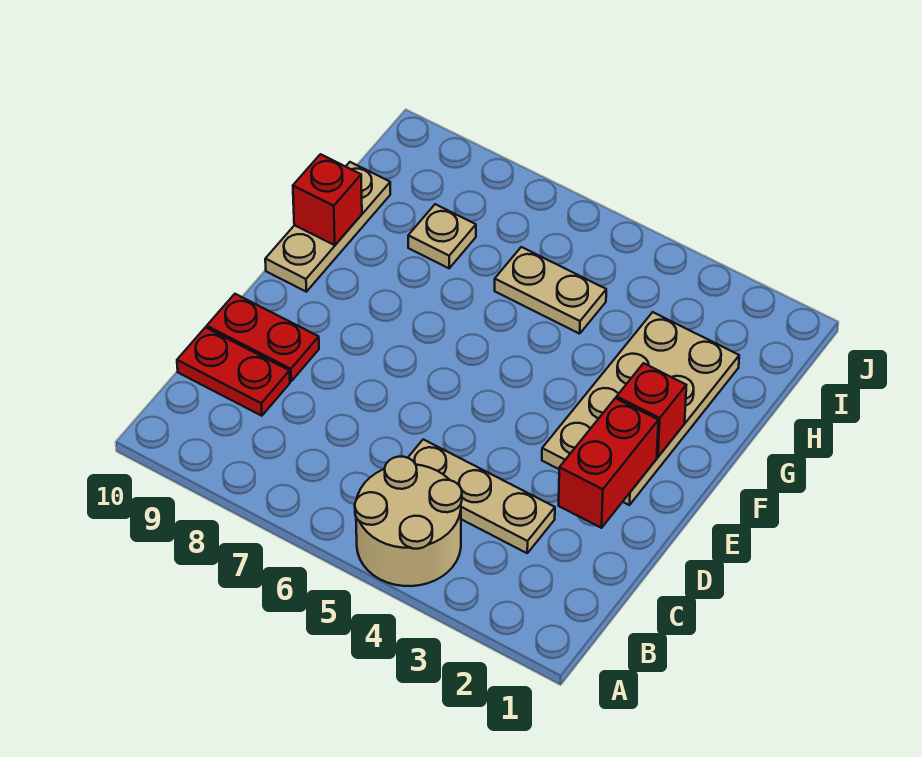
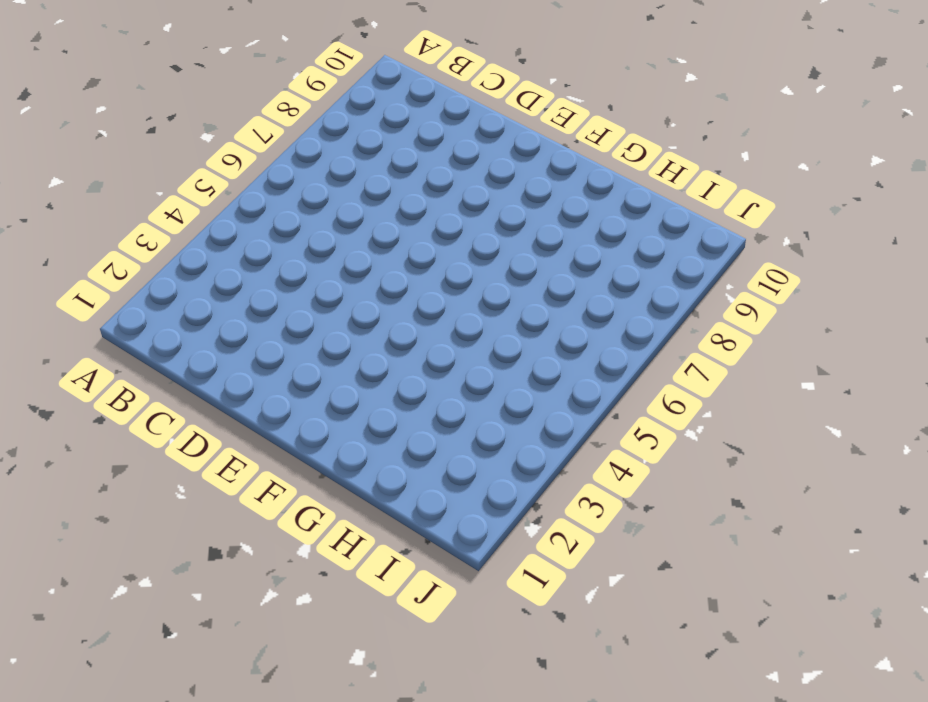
none -> tan round brick A4:B5 level 1
none -> tan plate C3:C5 level 1

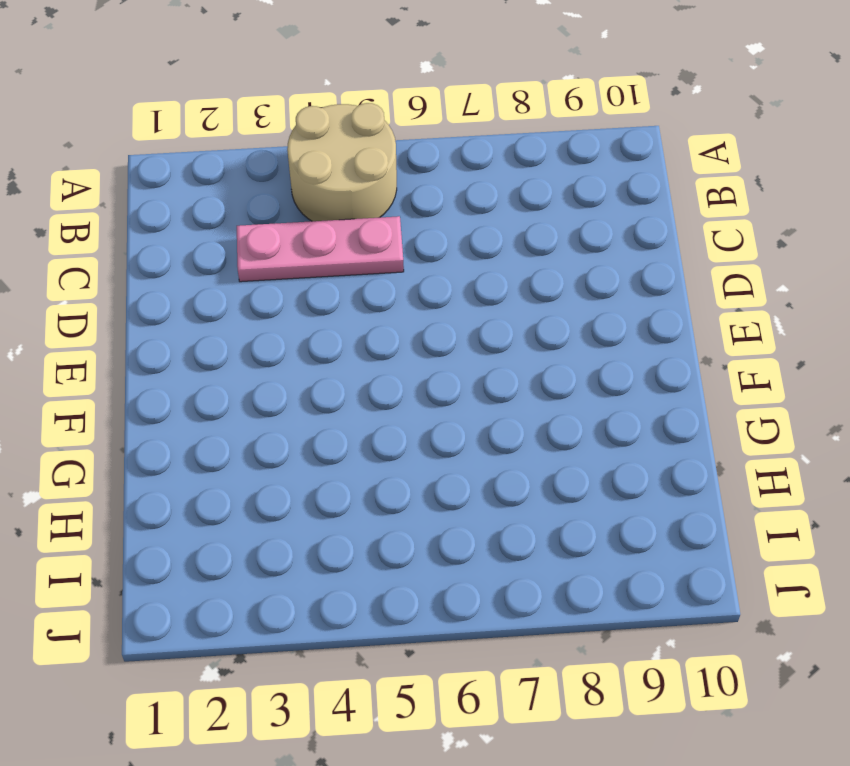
pink plate C3:C5 level 1 -> tan plate C3:C5 level 1
none -> red plate C9:C10 level 1
none -> red plate D9:D10 level 1

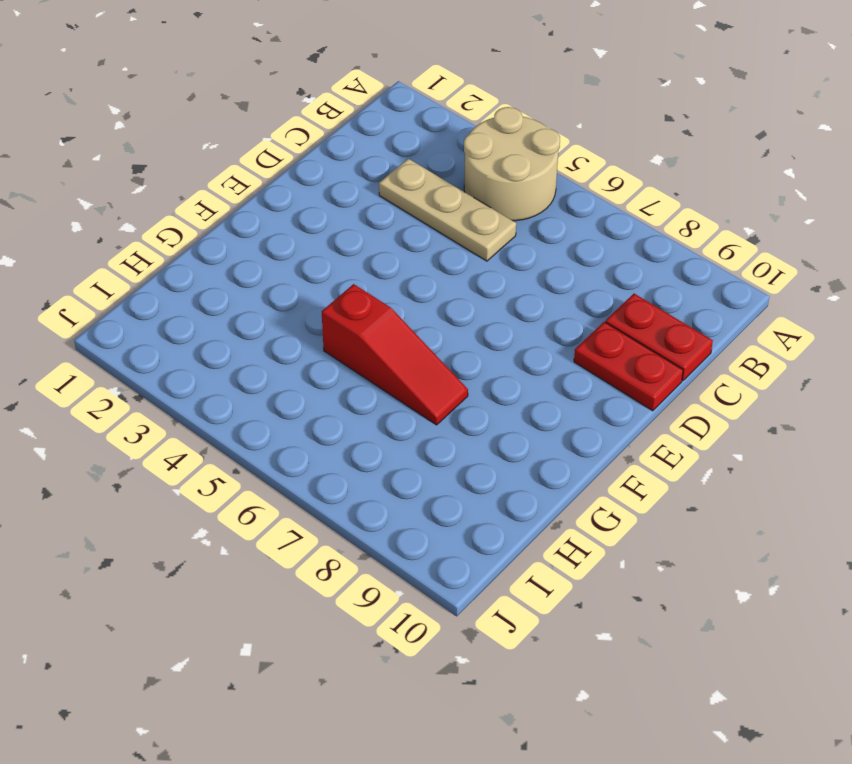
red slope G5:G7 level 1 top 5 -> none
none -> tan plate E2:H3 level 1
none -> tan plate F10:H10 level 1

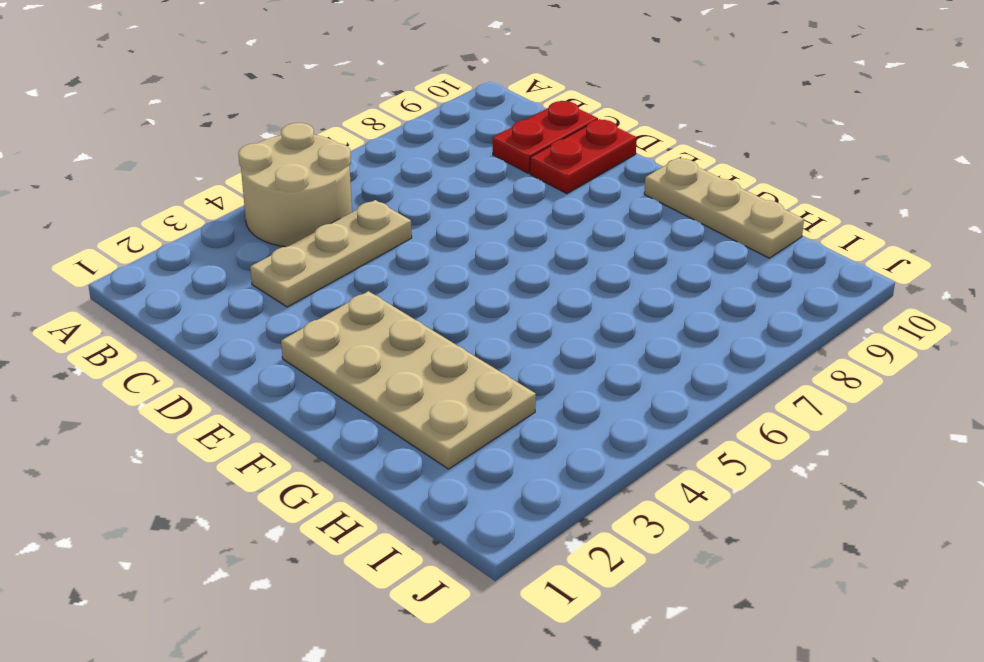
none -> tan plate H5:H6 level 1
none -> tan plate H8 level 1

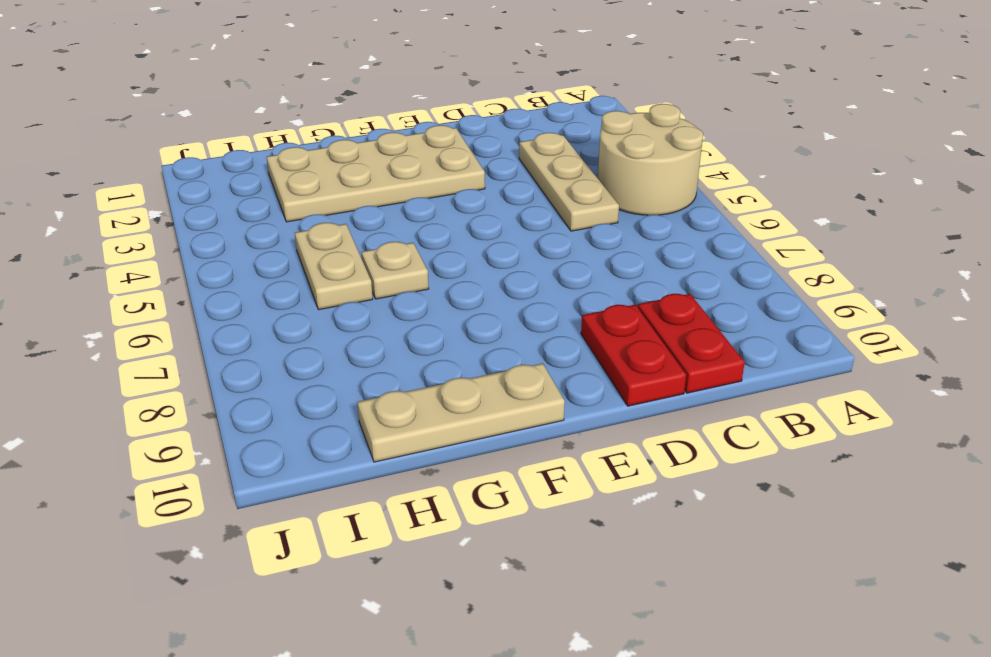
tan plate G6 level 1 -> tan plate H8 level 1
none -> red brick D2:E2 level 2
none -> red brick F2 level 2

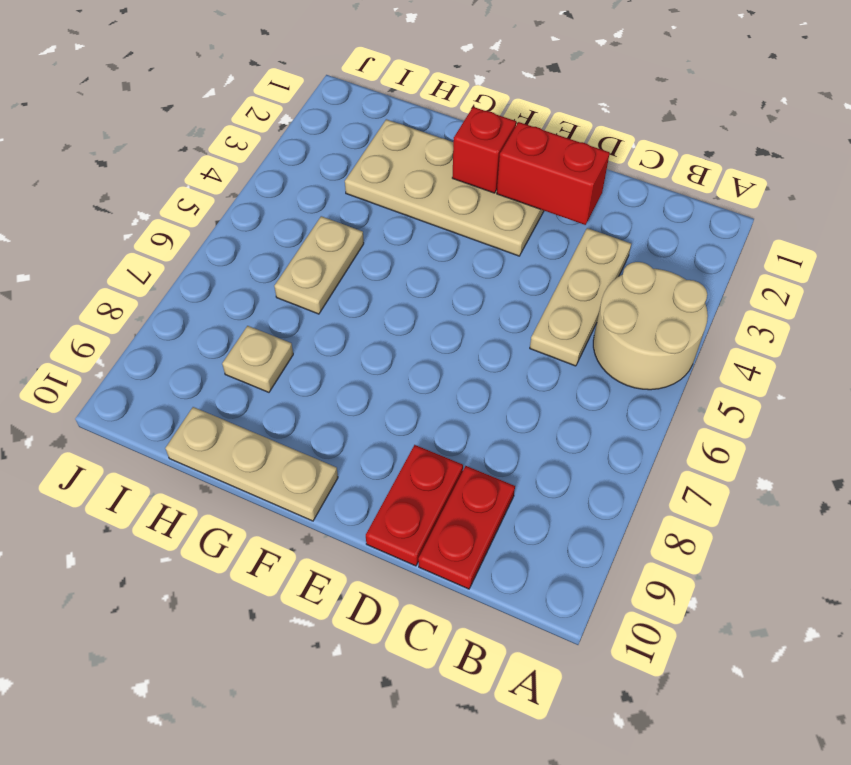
none -> red brick G10 level 2

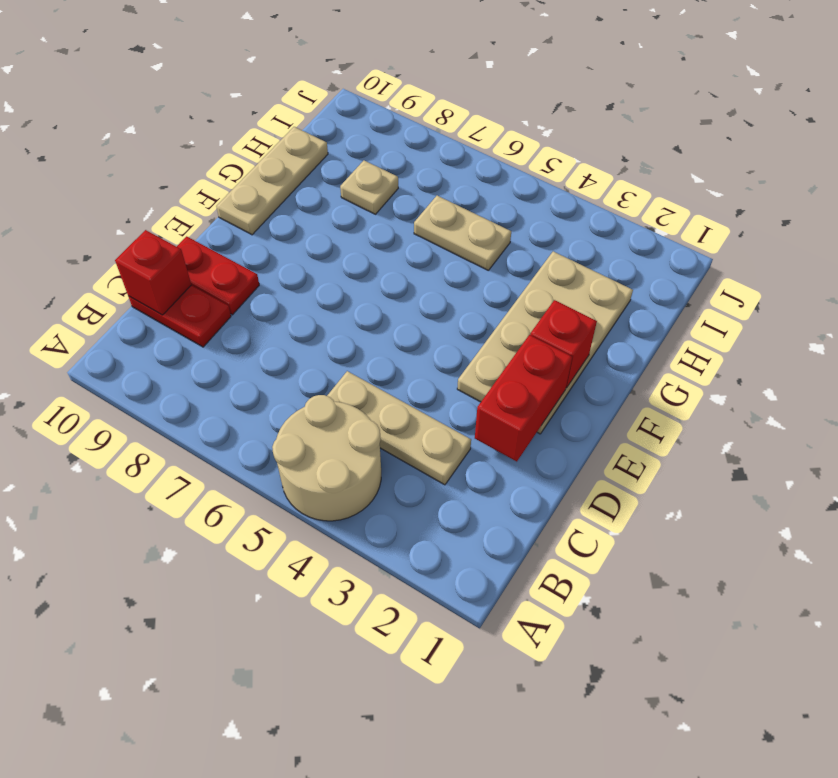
red brick C10 level 2 -> red brick G10 level 2

